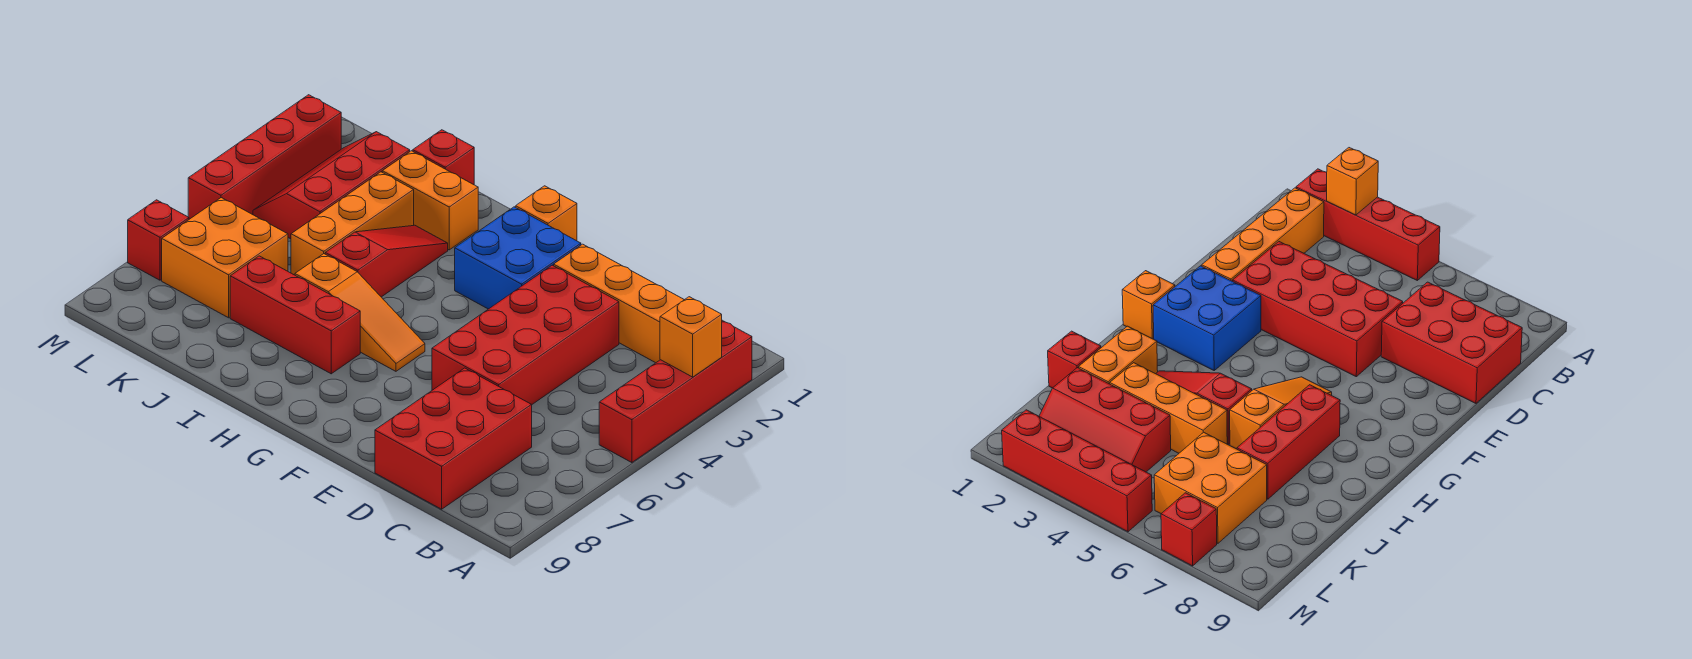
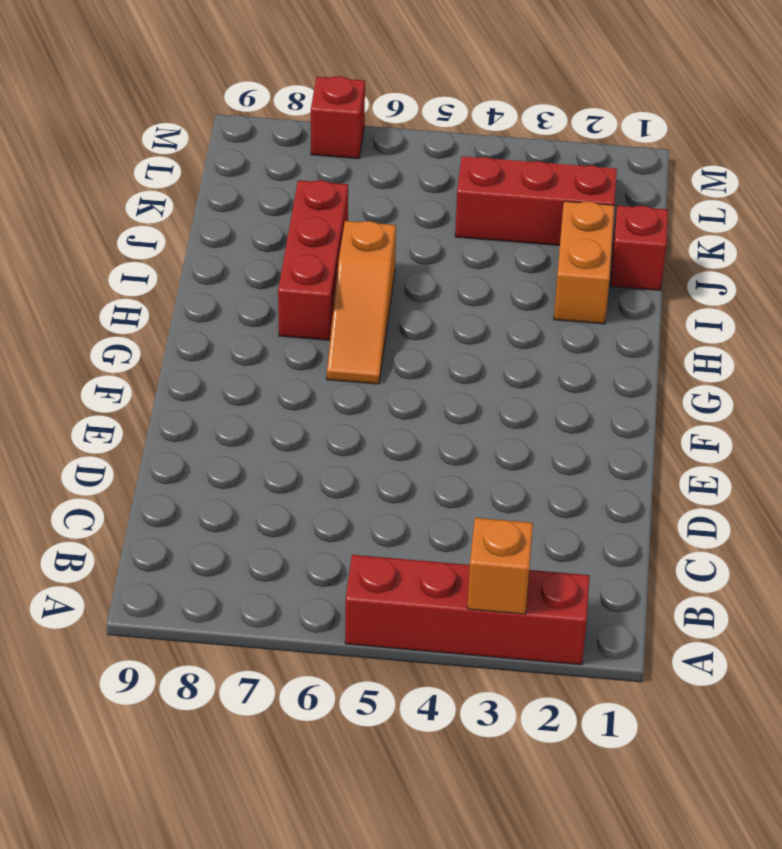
none -> orange brick B2:E2 level 1
none -> red brick C7:D9 level 1
none -> red brick D3:E6 level 1

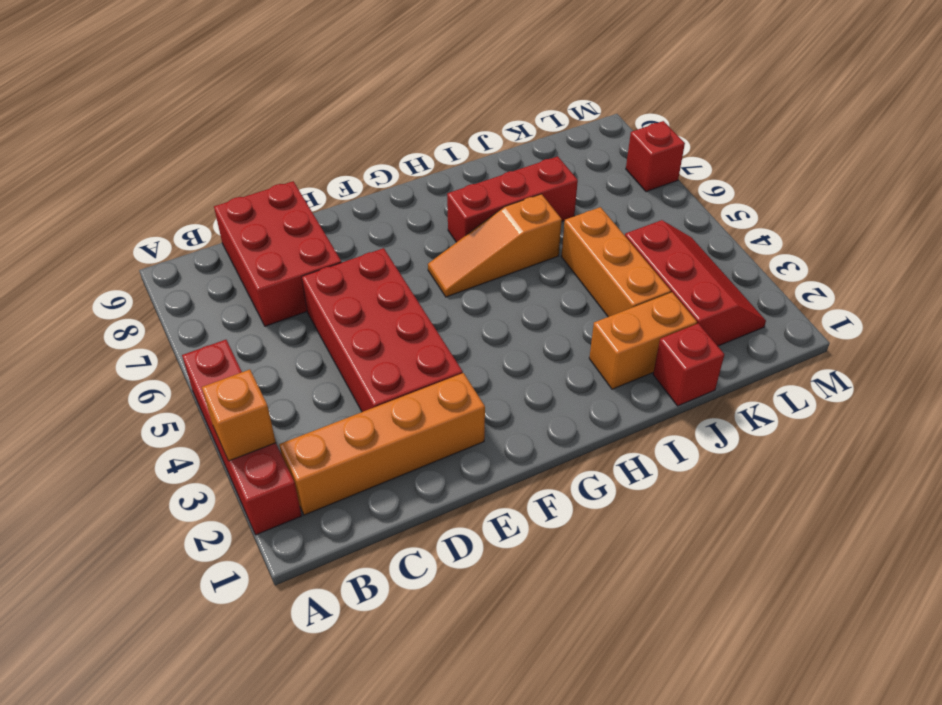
none -> blue brick F2:G3 level 1
none -> orange brick G1 level 1
none -> red slope I3:I5 level 1 top 5

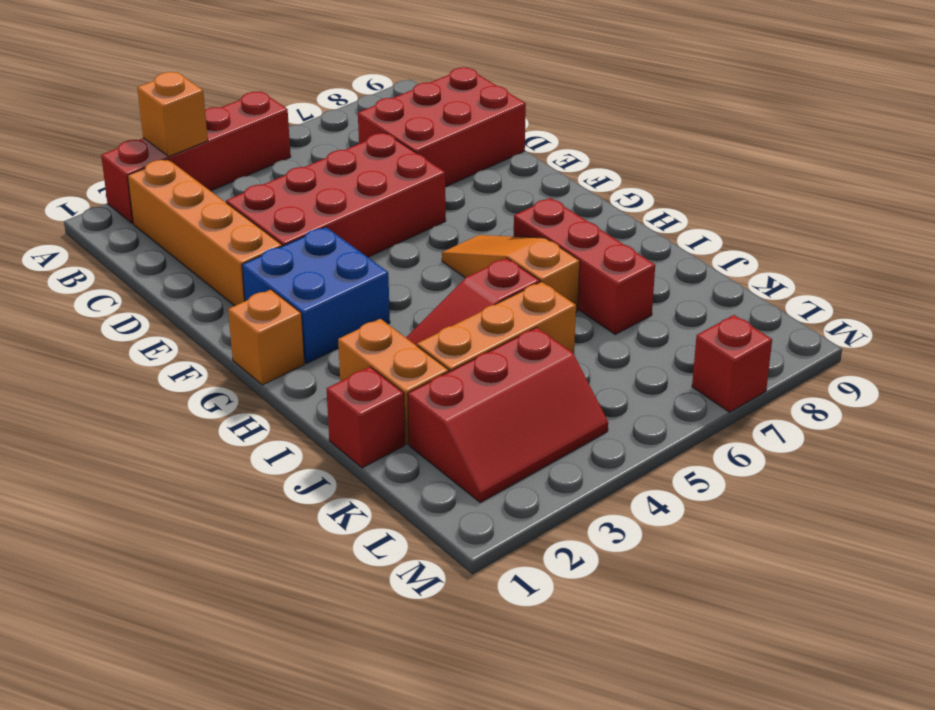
none -> orange brick K6:L7 level 1
none -> red brick M2:M5 level 1

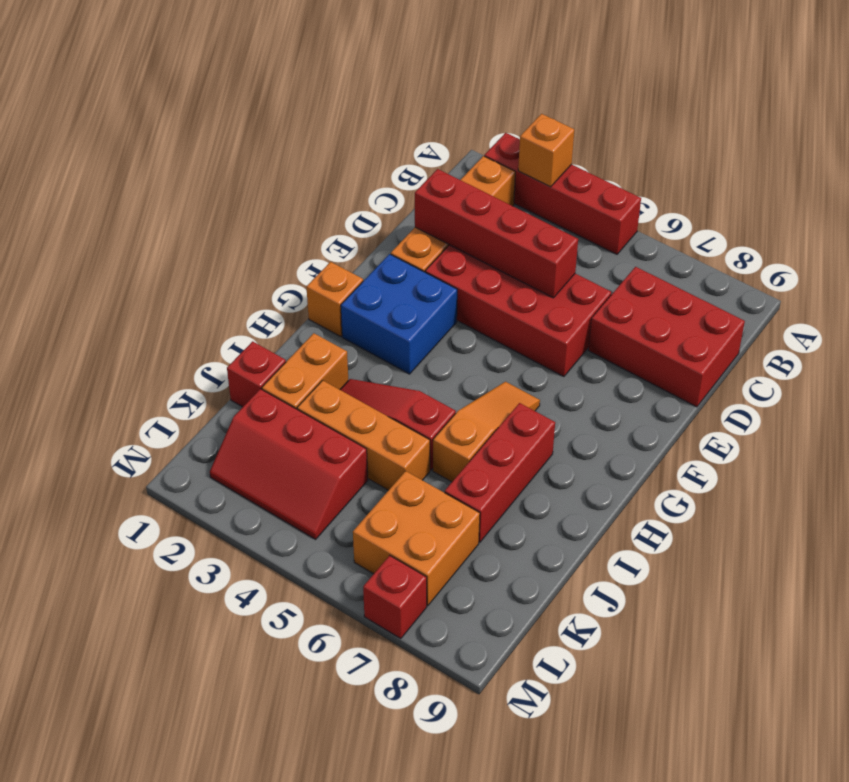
red brick D2:D5 level 2 -> red brick M2:M5 level 1

